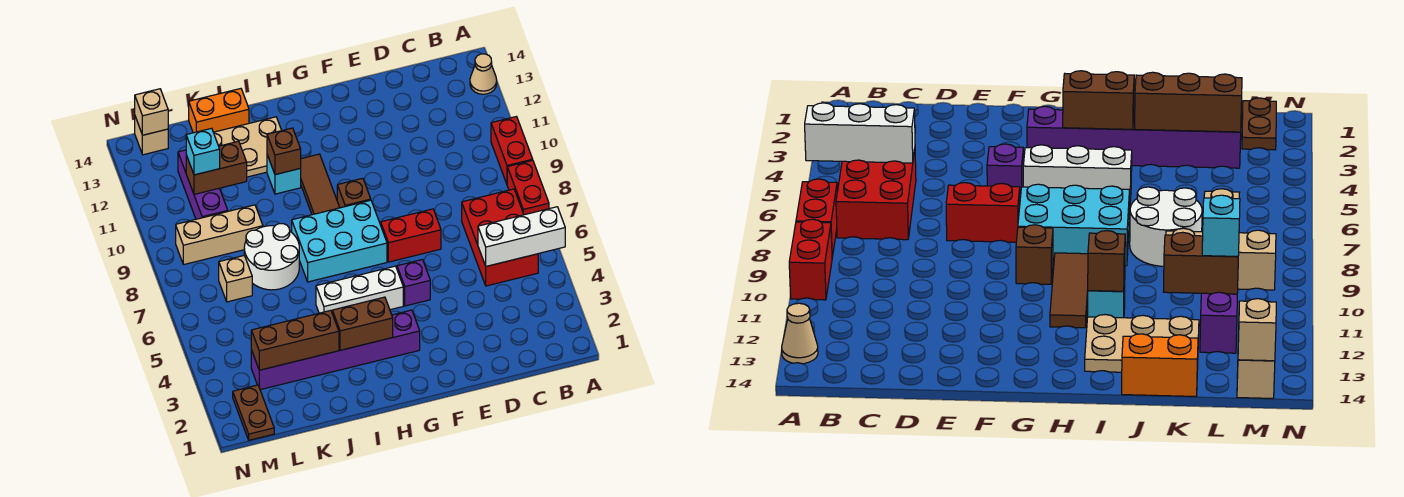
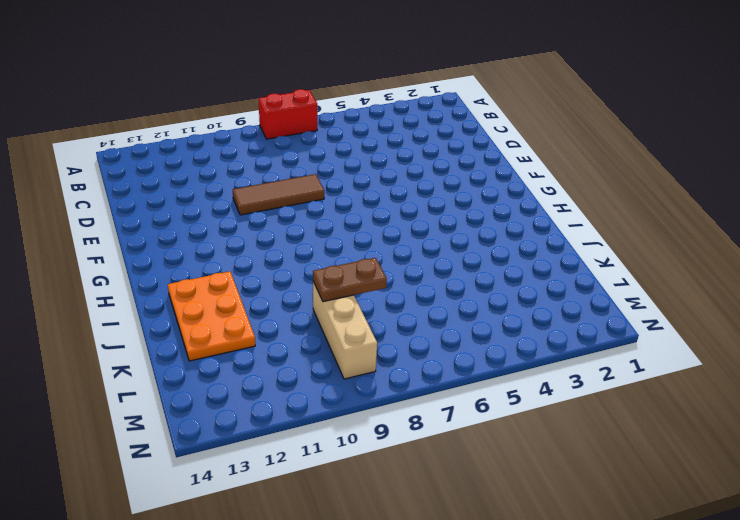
brown tile E8:E10 level 1 -> brown tile H9:H11 level 1
orange plate I12:K13 level 1 -> tan plate I12:K13 level 1
brown plate K8:K9 level 2 -> brown plate M1:M2 level 1
none -> red brick A9:A10 level 1
none -> tan cone A13 level 1
none -> red brick B5:C7 level 1

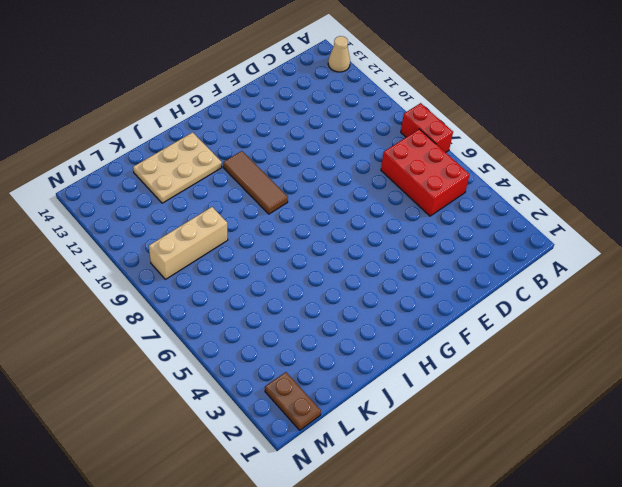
none -> red brick A9:A10 level 1
none -> red brick E7:F7 level 1
none -> purple brick F5 level 1

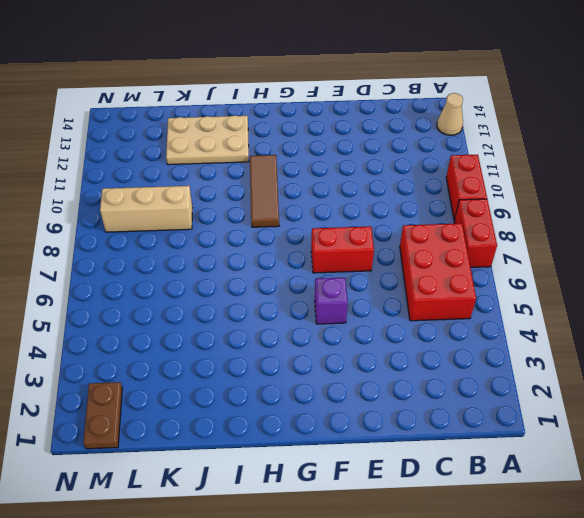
none -> purple brick G3:L3 level 1
none -> white brick G5:I5 level 1
none -> cyan brick G7:I8 level 1

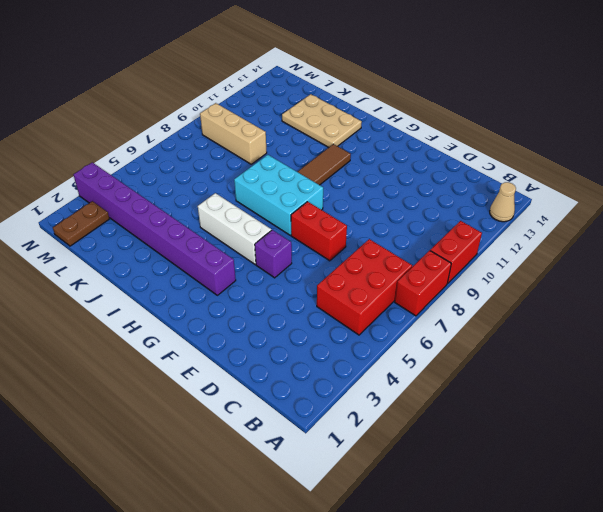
purple brick G3:N3 level 1 -> purple brick G3:L3 level 1
none -> brown brick G9 level 1
none -> cyan brick I11 level 1
none -> white round brick J7:K8 level 1

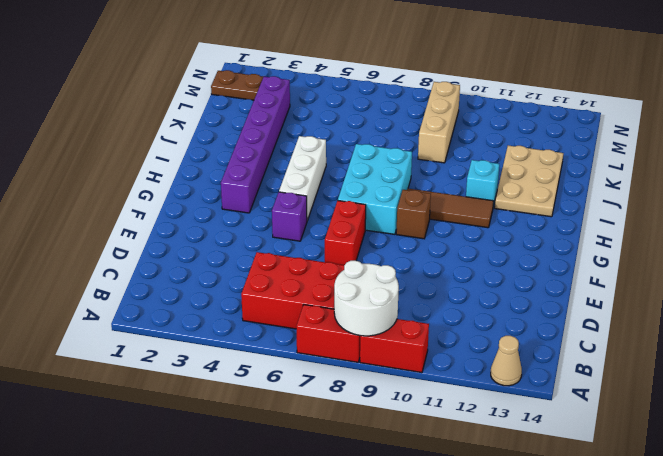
white round brick A8:B9 level 2 -> white round brick J7:K8 level 1
none -> orange brick J14:K14 level 1
none -> tan brick L7 level 1
none -> purple brick L10:L12 level 1

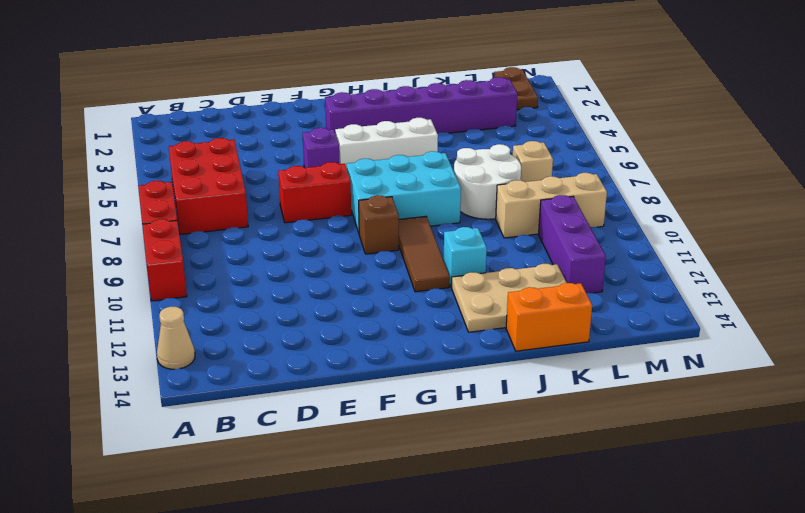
none -> tan brick M14 level 1
none -> white brick A5:C5 level 2
none -> brown brick H3:I3 level 2

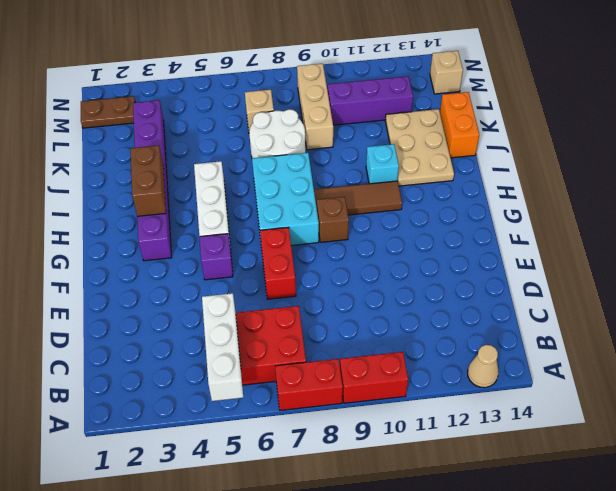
none -> brown brick I11 level 2
none -> brown brick J3:L3 level 2
none -> brown brick K11:L11 level 2

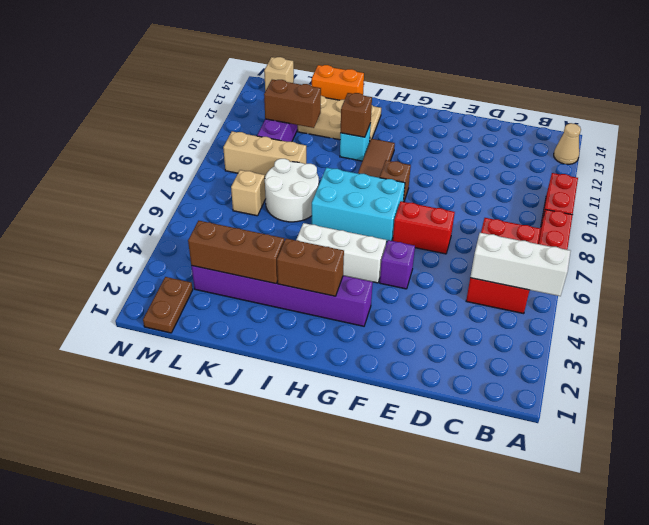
none -> tan brick M14 level 2
none -> cyan brick L11 level 3

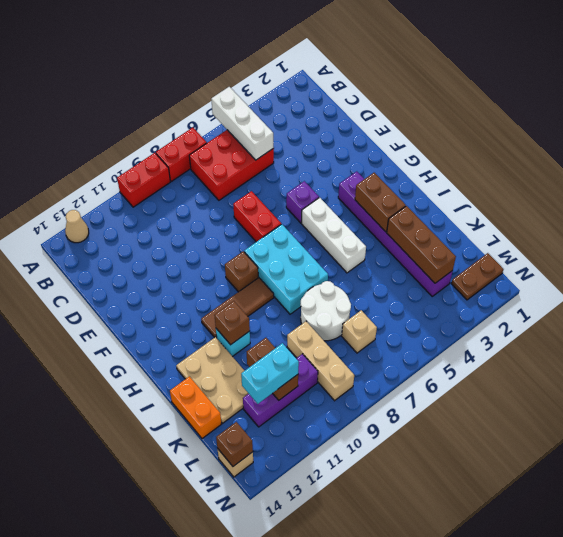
cyan brick L11:L12 level 3 -> cyan brick L11 level 3
brown brick M14 level 2 -> tan brick M14 level 2

